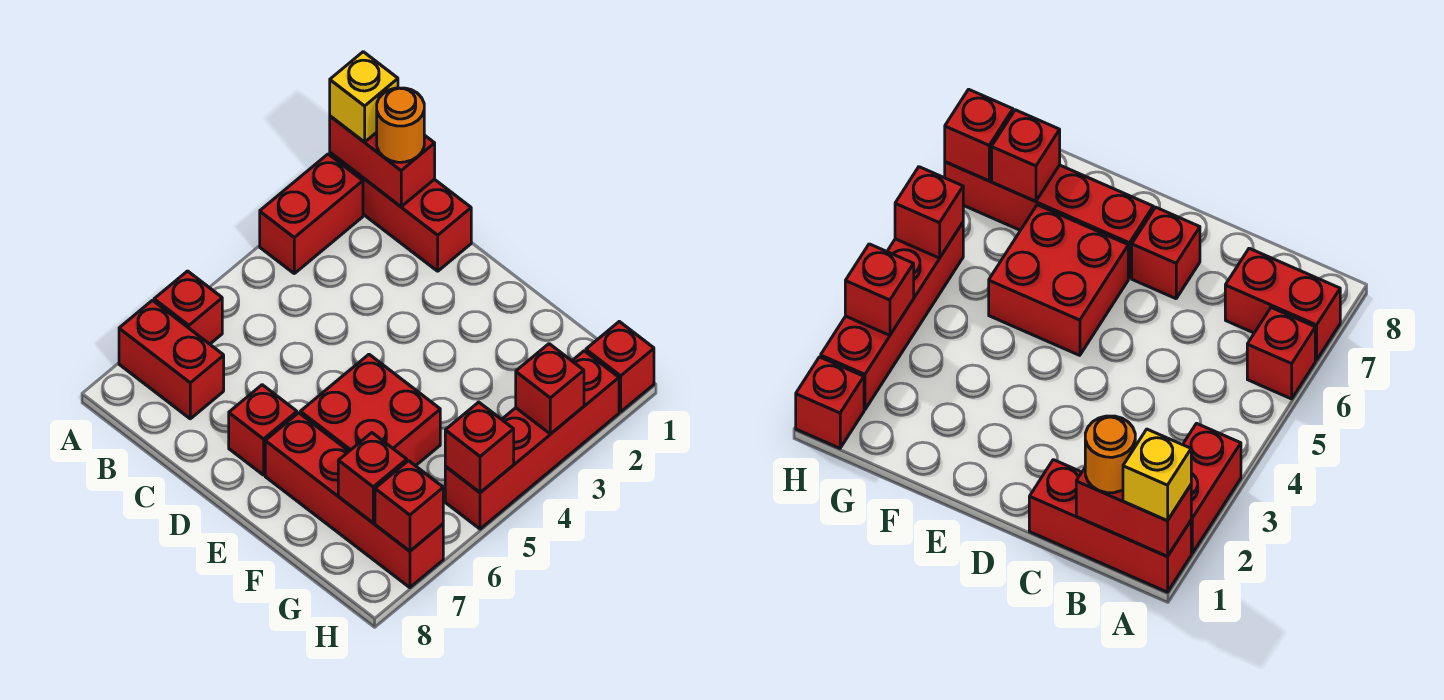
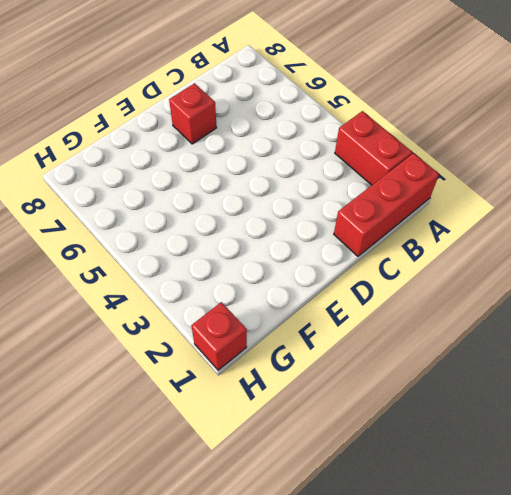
none -> red brick A6 level 1
none -> red brick A7:B7 level 1
none -> red brick E5:F6 level 1

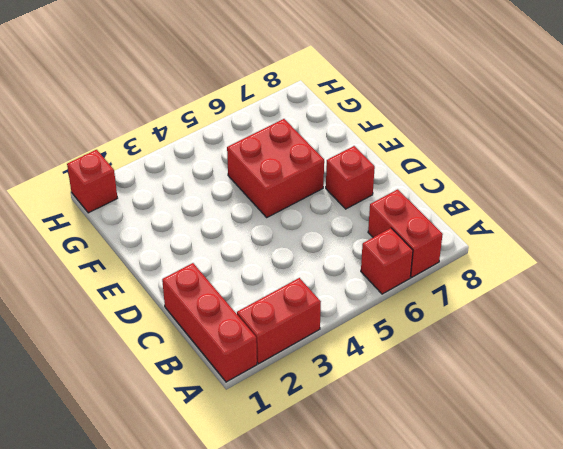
none -> red brick E7:H7 level 1
none -> red brick H2:H5 level 1
none -> red brick A1:B1 level 2

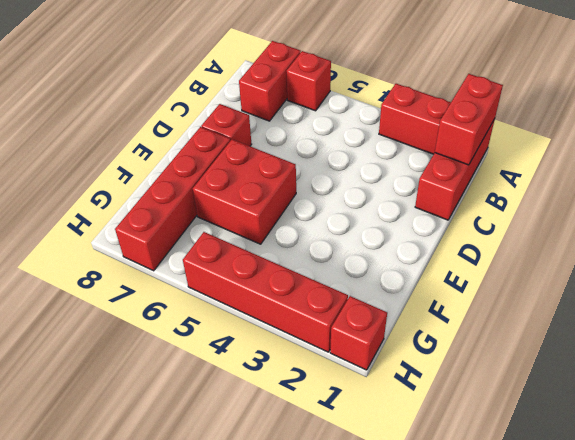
none -> red brick G7 level 2
none -> red brick H3 level 2
none -> red brick H5 level 2

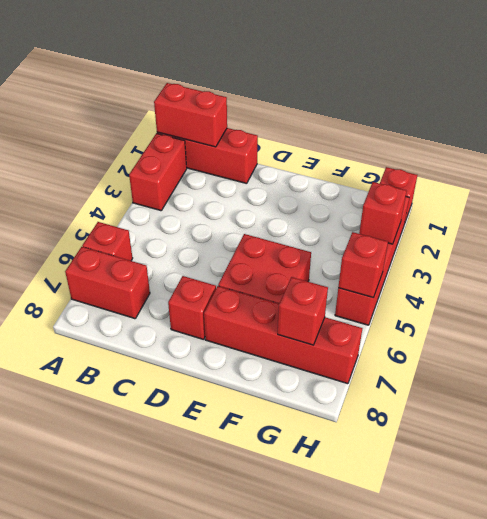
none -> red brick H7 level 2
none -> yellow brick A1 level 3
none -> orange round brick B1 level 3

